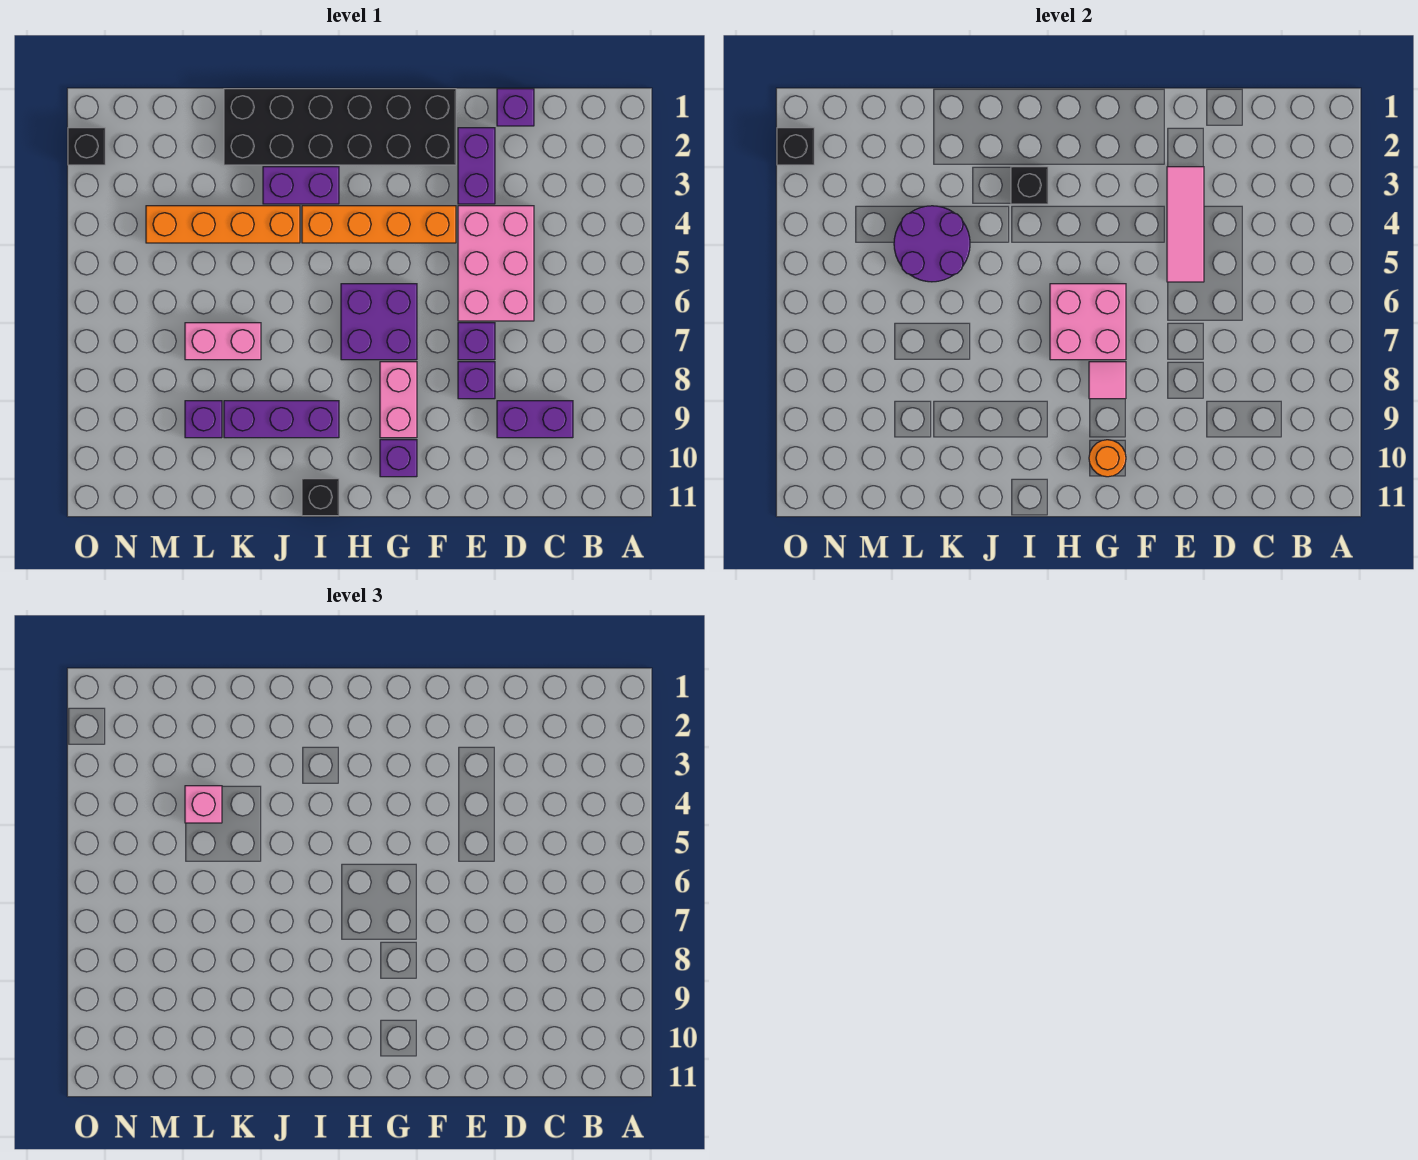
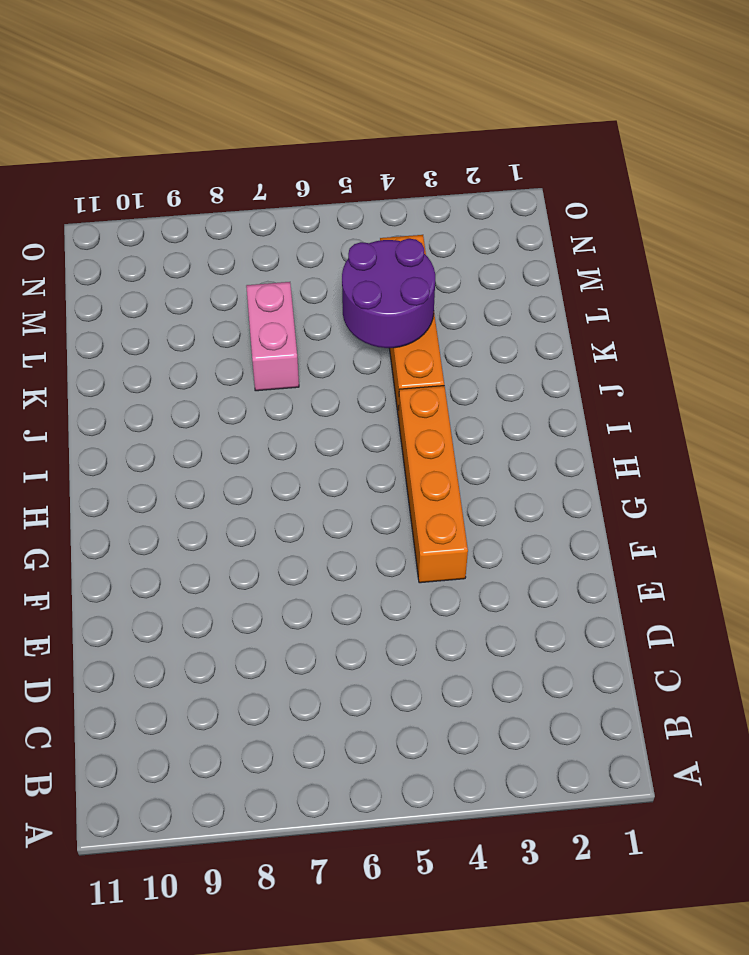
none -> purple brick C9:D9 level 1
none -> purple brick D1 level 1
none -> pink brick D4:E6 level 1

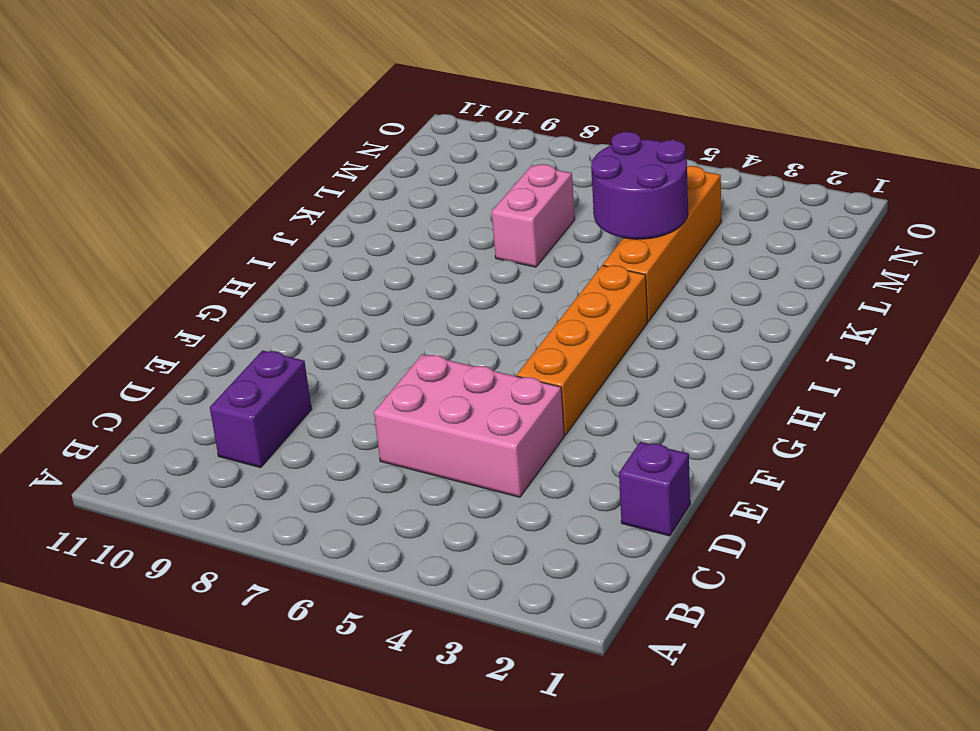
none -> purple brick E2:E3 level 1
none -> purple brick E7 level 1
none -> purple brick E8 level 1

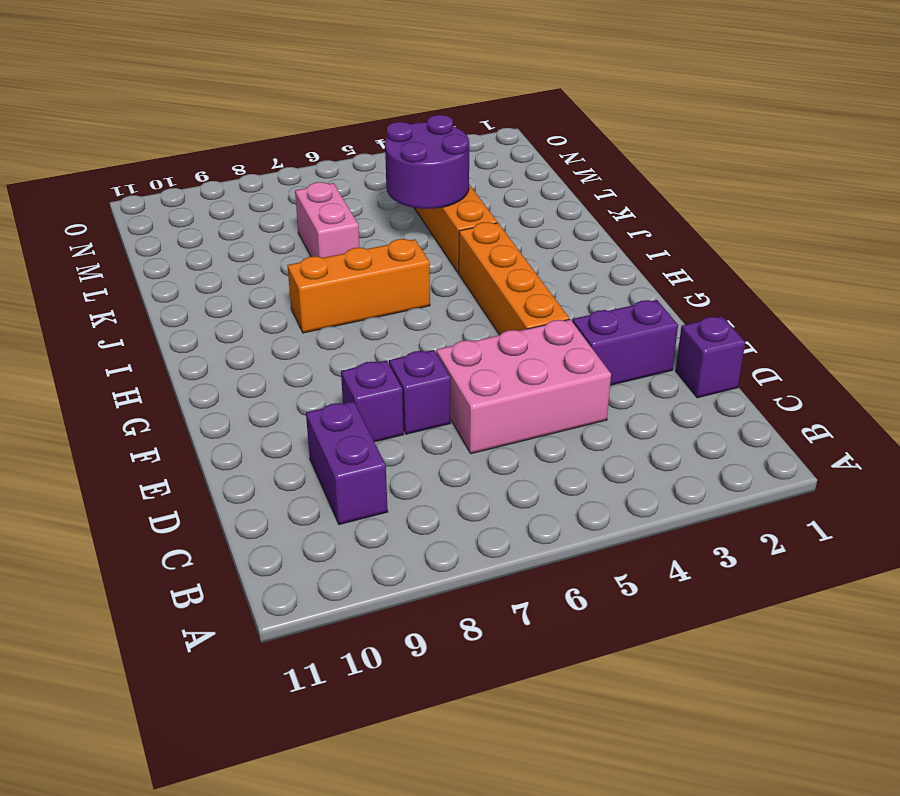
orange brick I6:I8 level 1 -> none
none -> black brick F1:K2 level 1
none -> purple brick G6:H7 level 1
none -> pink brick G8:G9 level 1

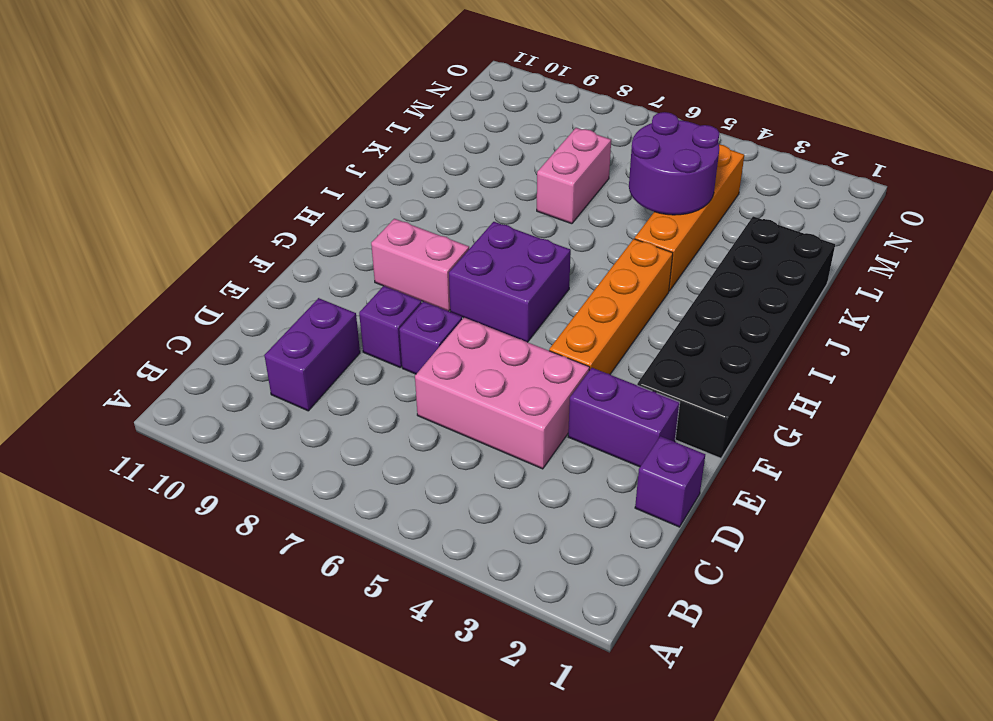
none -> purple brick G10 level 1
none -> purple brick I3:J3 level 1
none -> purple brick I9:K9 level 1

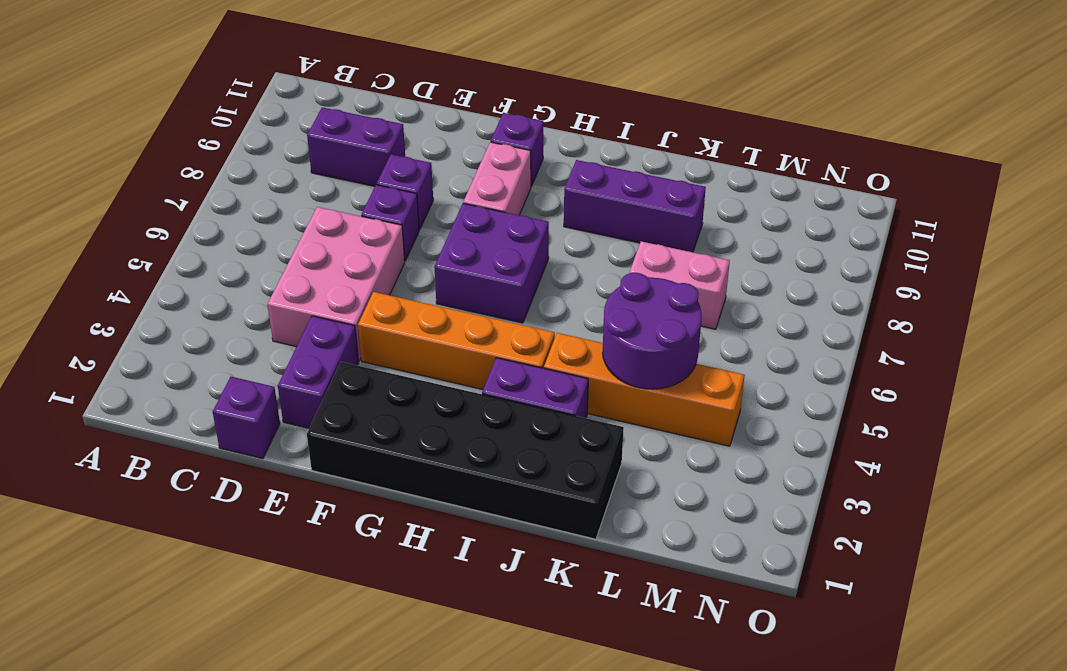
none -> black brick I11 level 1
none -> purple brick L9 level 1
none -> black brick O2 level 1

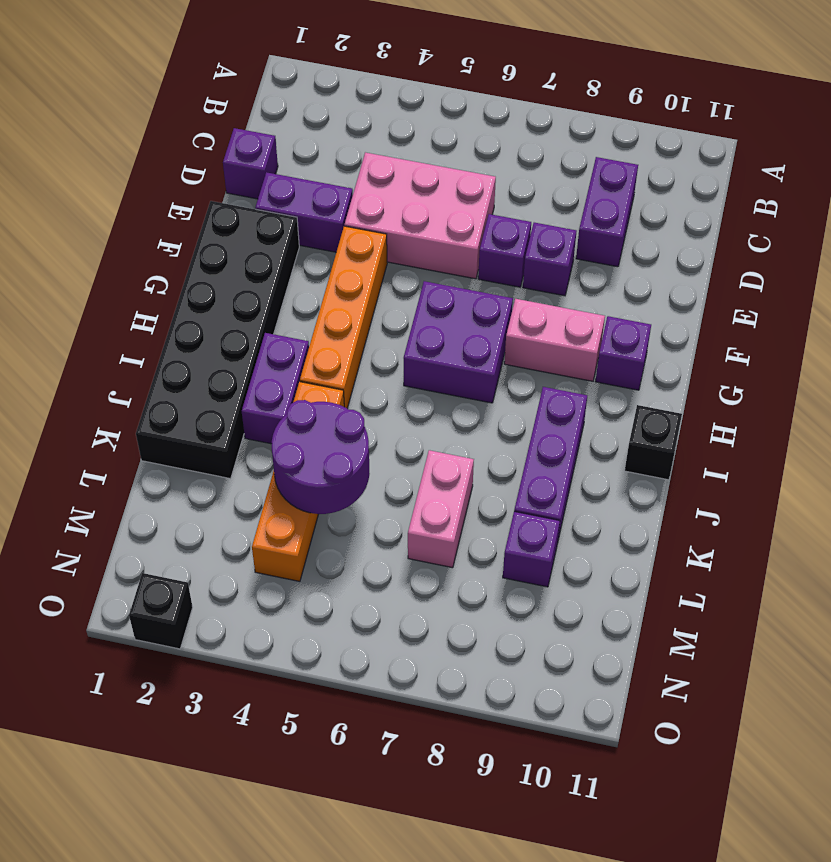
none -> pink tile E3:E5 level 2
none -> pink brick G6:H7 level 2
none -> pink tile G8 level 2

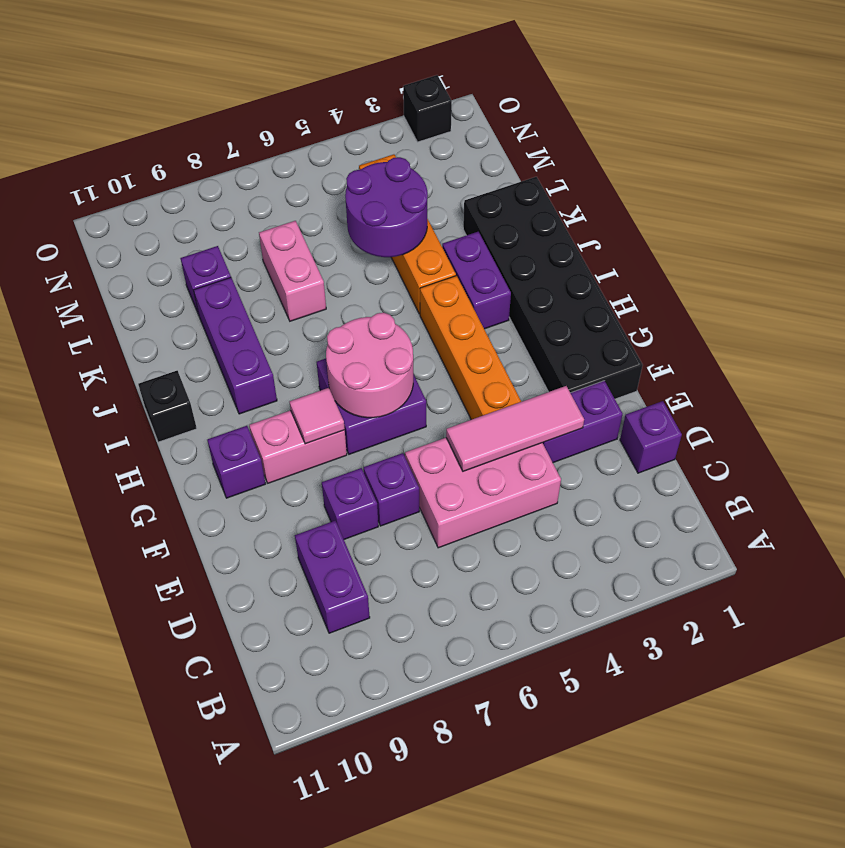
pink round brick G6:H7 level 2 -> pink brick G6:H7 level 2
none -> orange round brick G10 level 2
none -> black brick I3 level 2
none -> black brick O2 level 2

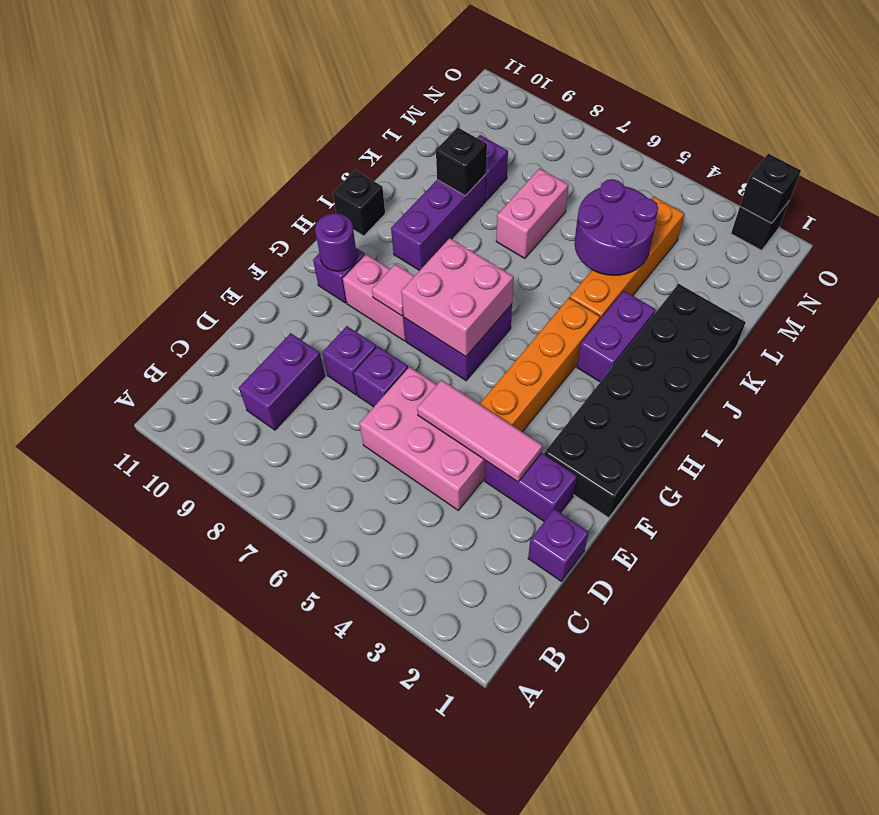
purple round brick G10 level 2 -> orange round brick G10 level 2
black brick K9 level 2 -> black brick I3 level 2
none -> pink brick L4 level 3

